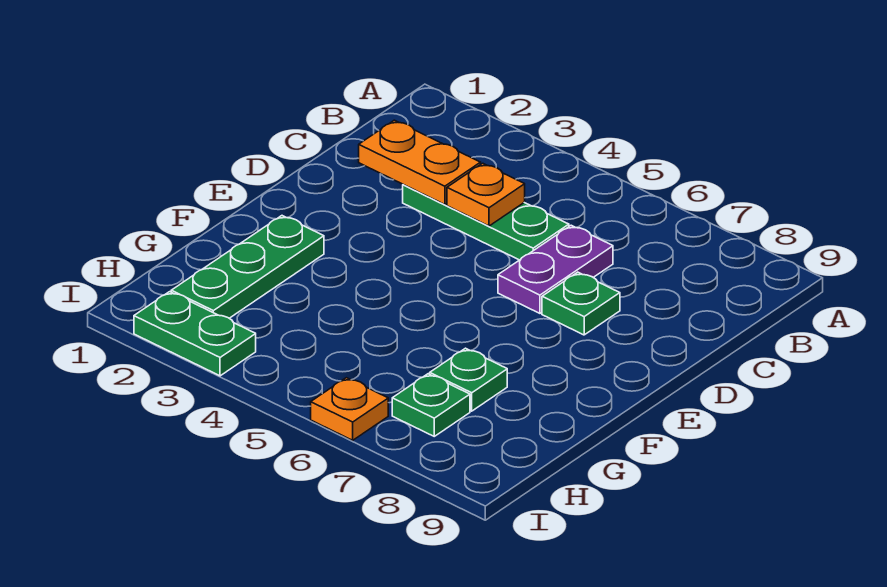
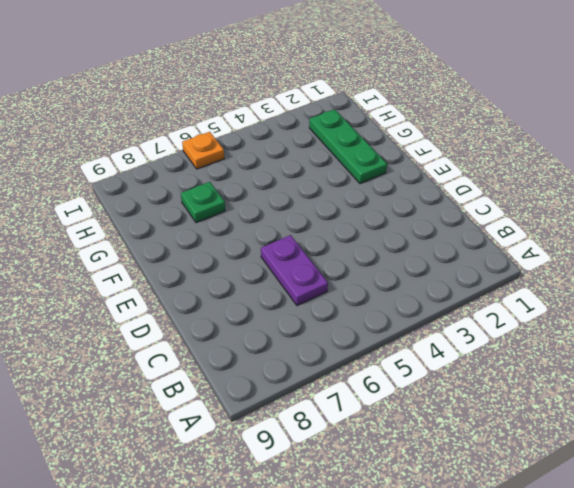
none -> green plate C3:C5 level 1
none -> green plate D7 level 1

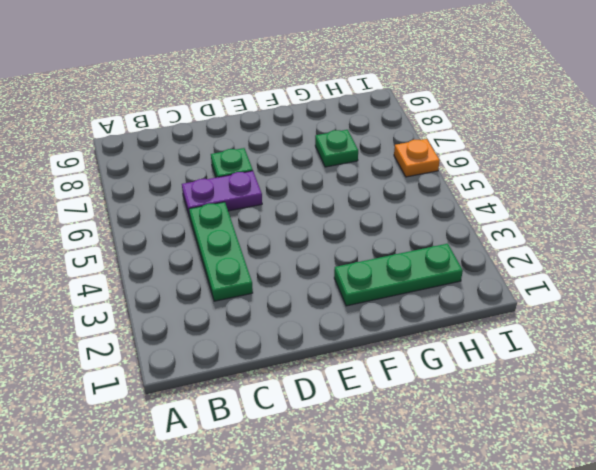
none -> green plate H7 level 1
none -> green plate I2:I3 level 1

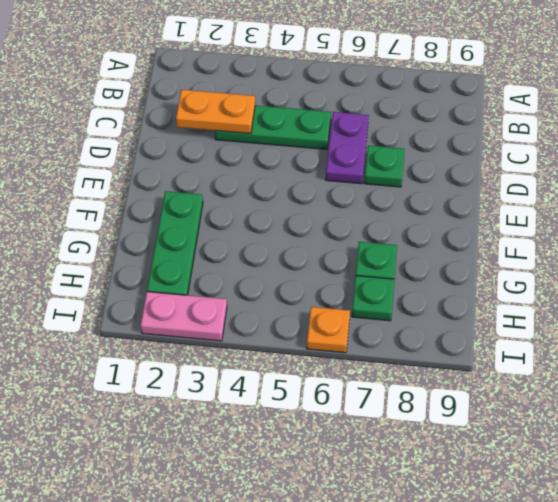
pink plate I2:I3 level 1 -> green plate I2:I3 level 1
none -> orange plate C4 level 2

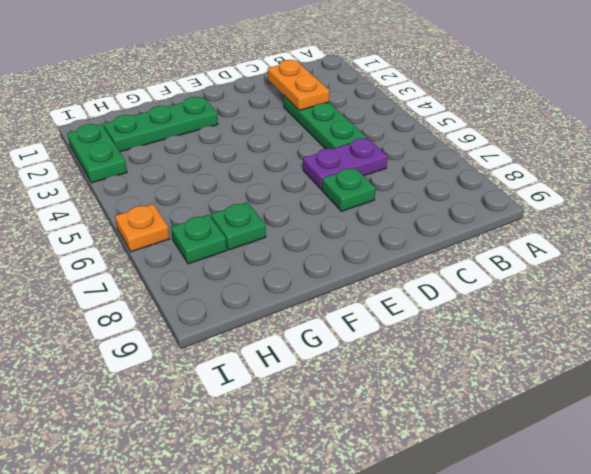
none -> orange plate C4 level 2

